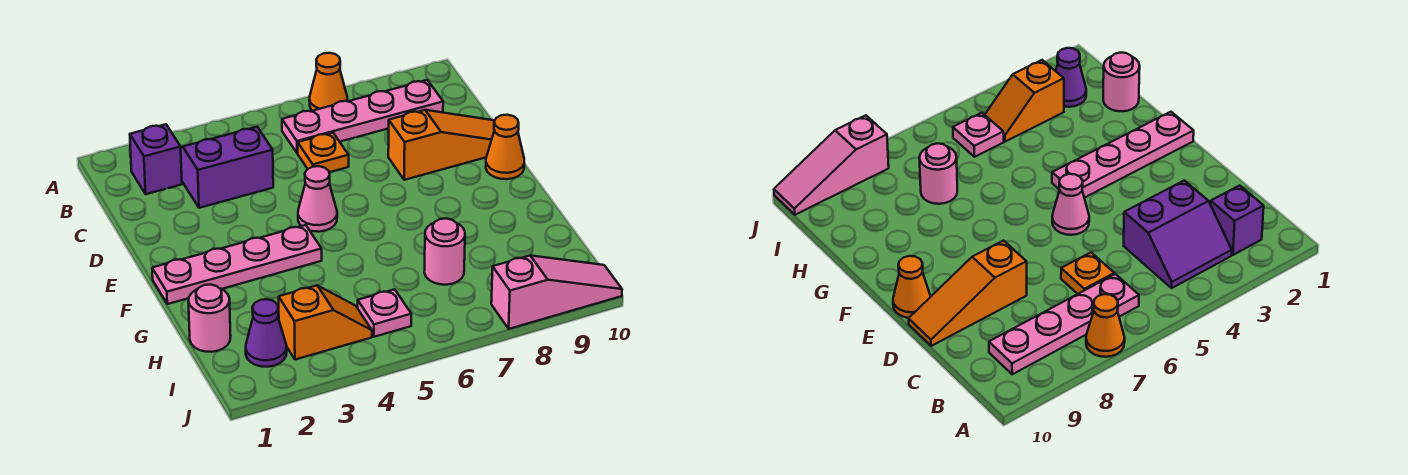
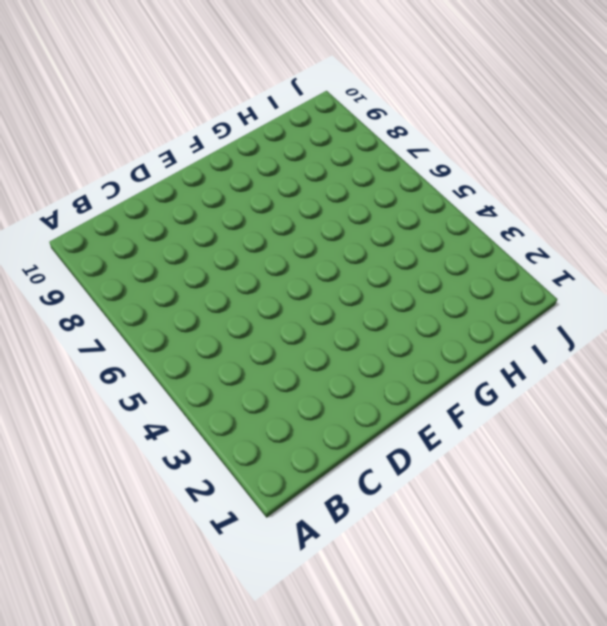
none -> orange cone A7 level 1
none -> purple brick B2 level 1
none -> purple slope B3:C4 level 1 top C

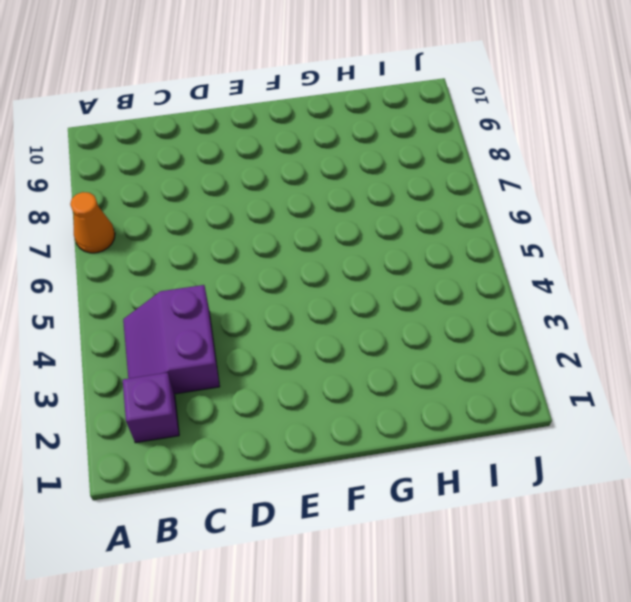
none -> pink plate B6:B9 level 1
none -> orange plate C6 level 1
none -> orange slope D8:D10 level 1 top 8

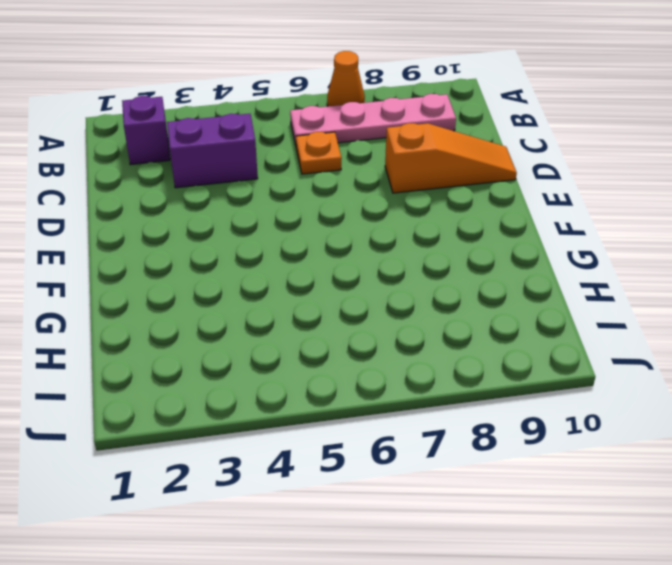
none -> pink cone E5 level 1
none -> orange cone E10 level 1
none -> pink plate F1:F4 level 1

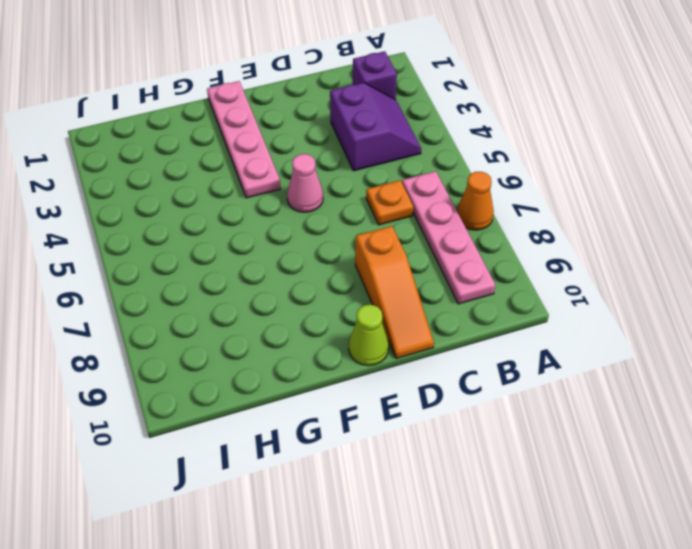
lime cone E10 level 1 -> orange cone E10 level 1
none -> pink round brick H1 level 1
none -> pink round brick H7 level 1
none -> purple cone I2 level 1

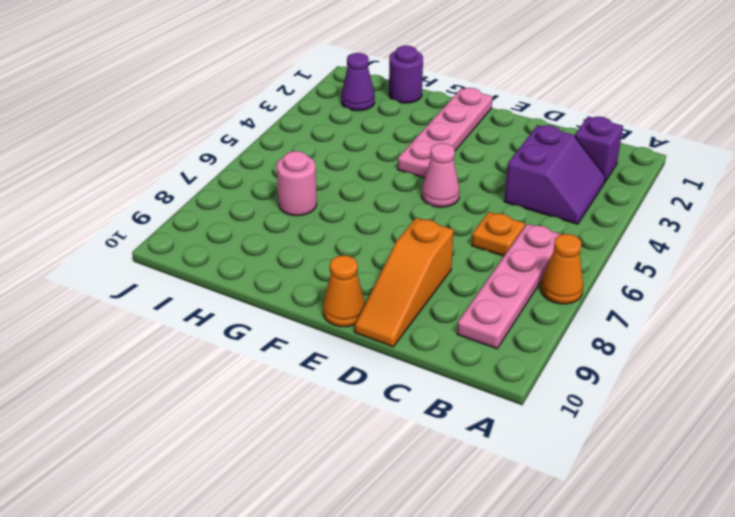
purple round brick H1 level 1 -> pink round brick H1 level 1
none -> orange slope I3:I4 level 1 top 3
none -> pink plate I5 level 1
none -> pink slope J8:J10 level 1 top 8

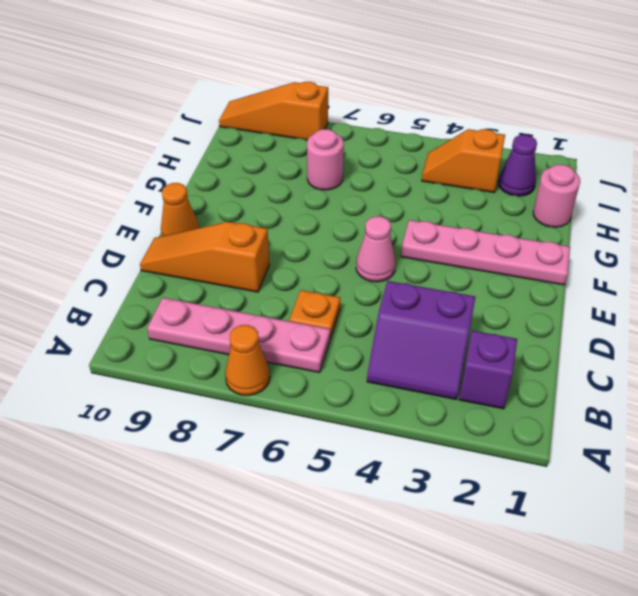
orange slope J8:J10 level 1 top 8 -> pink slope J8:J10 level 1 top 8
none -> pink plate I5 level 1

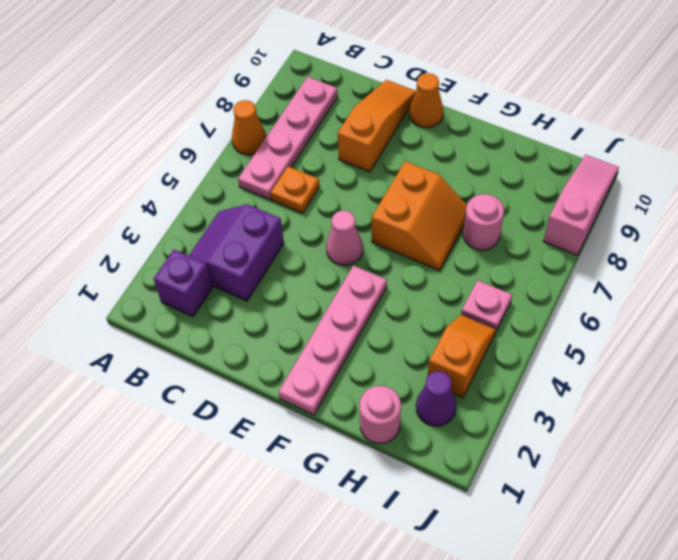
orange slope F6:G7 level 1 top F -> none

